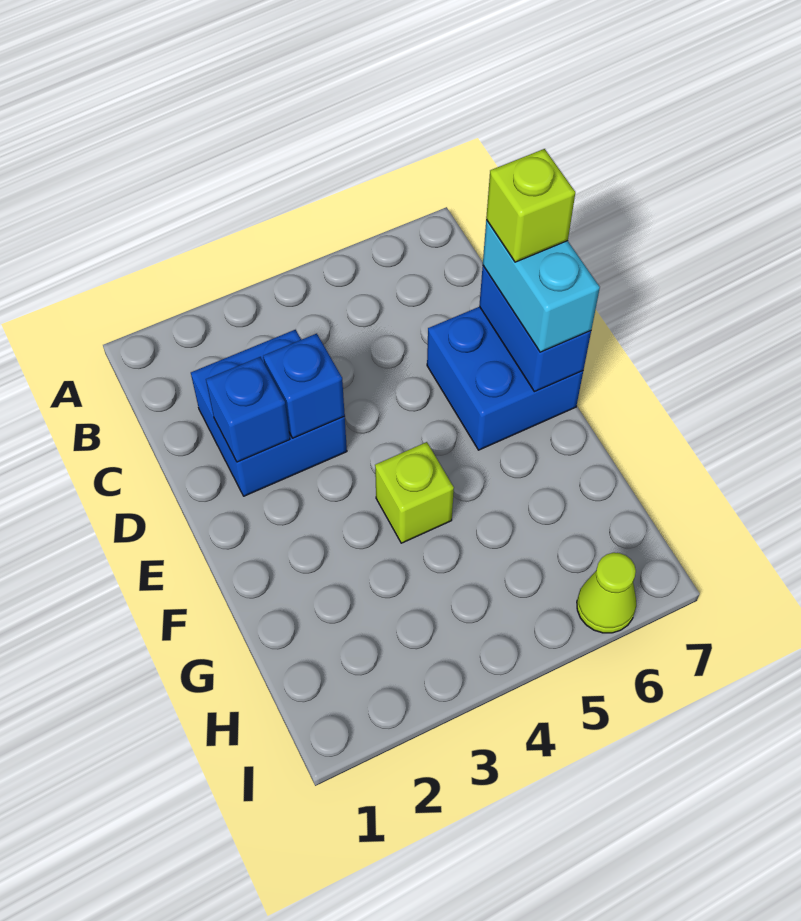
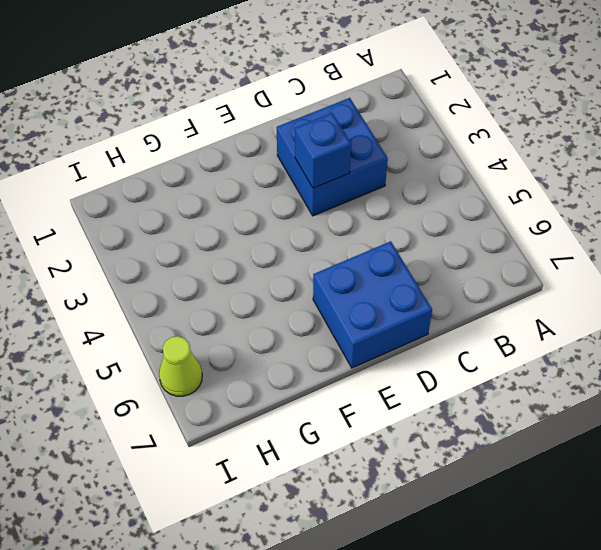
none -> lime brick F4 level 1
none -> blue brick D2 level 2

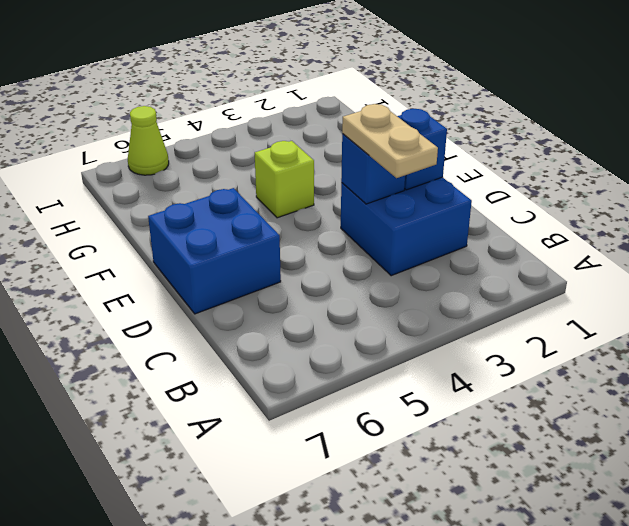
tan plate C3:D3 level 3 -> none
none -> blue brick D7:E7 level 2
none -> cyan brick D7:E7 level 3

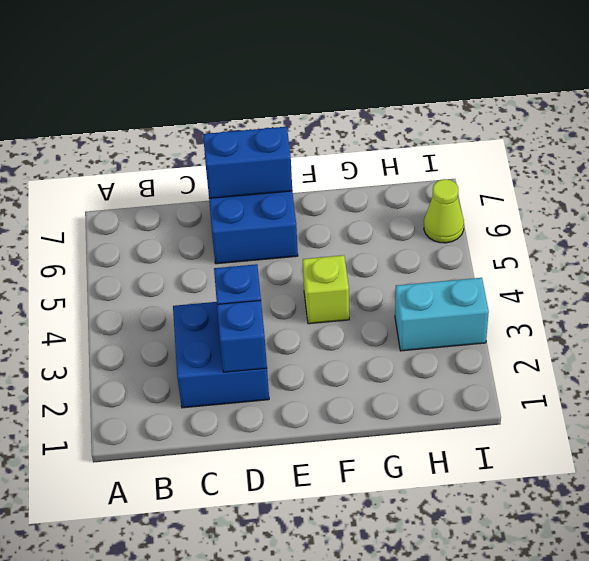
cyan brick H3:I3 level 1 -> cyan brick D7:E7 level 3
none -> lime brick D7 level 4

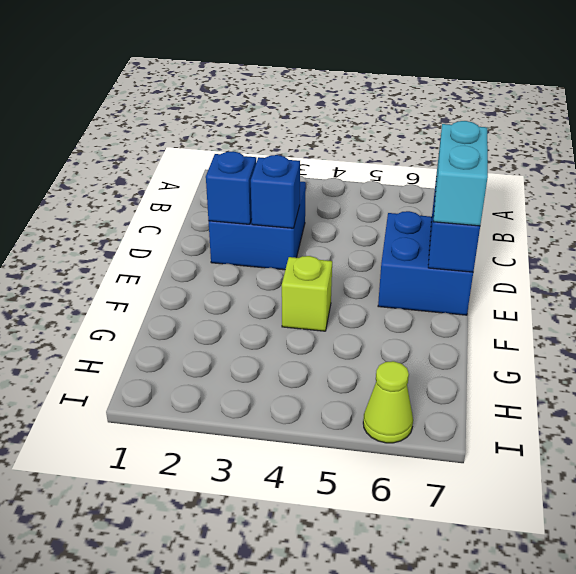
none -> lime brick D7 level 4

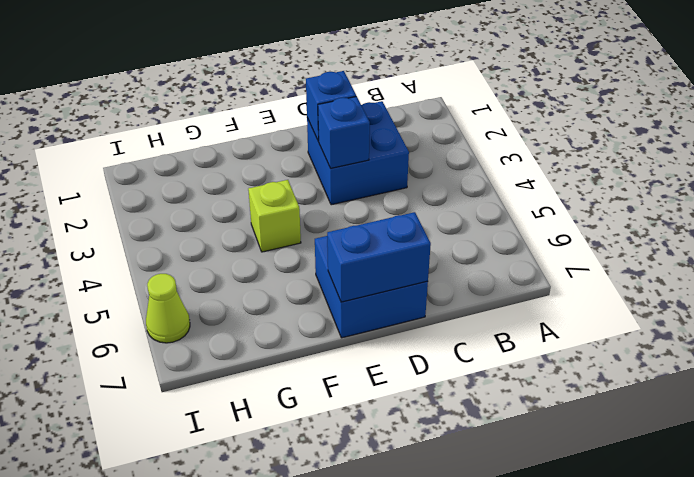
none -> cyan brick D7:E7 level 3
none -> lime brick D7 level 4

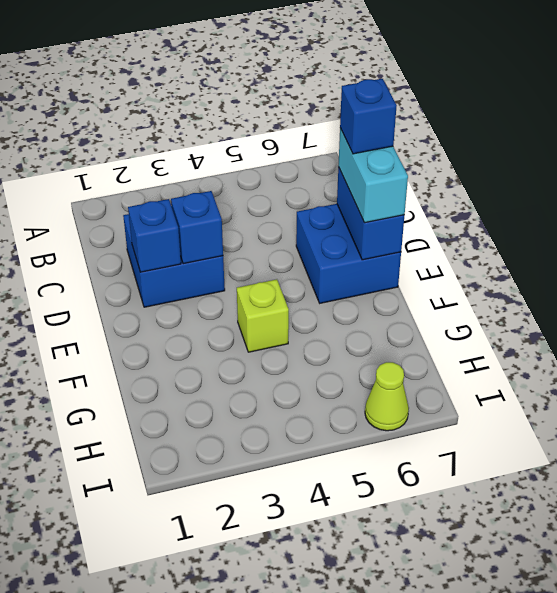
blue brick D7 level 4 -> lime brick D7 level 4

